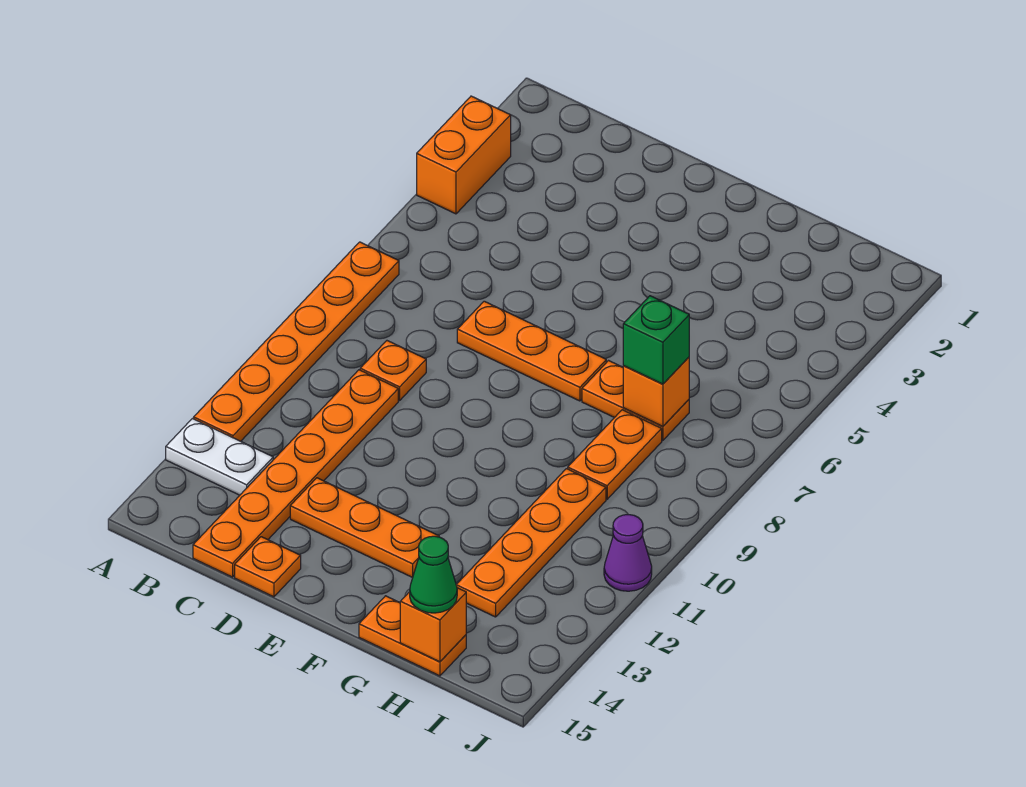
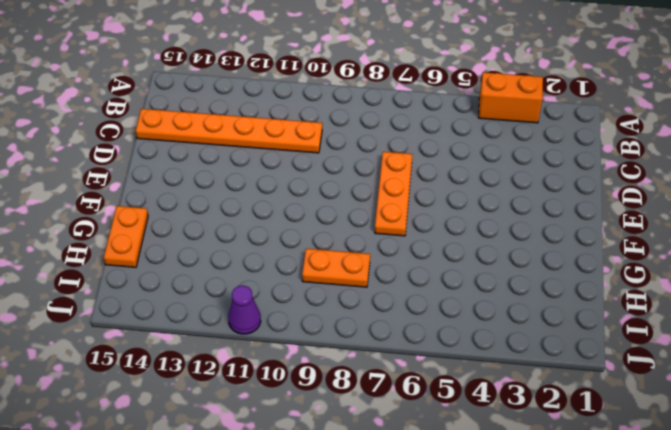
none -> orange plate A7:A12 level 1
none -> white plate A13:B13 level 1
none -> orange plate C9 level 1

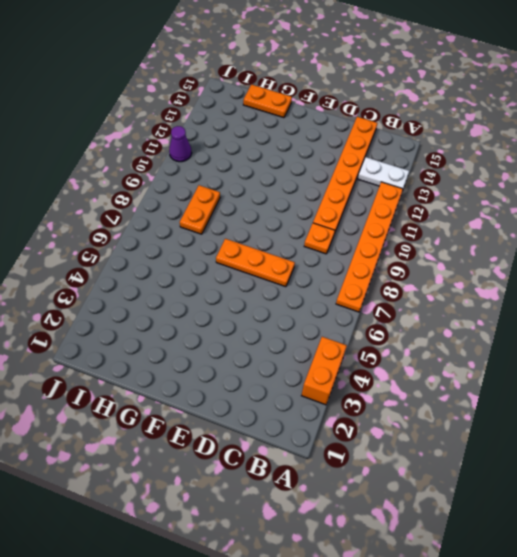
none -> orange plate D13:F13 level 1
none -> orange plate D15 level 1
none -> orange plate G7:H7 level 1

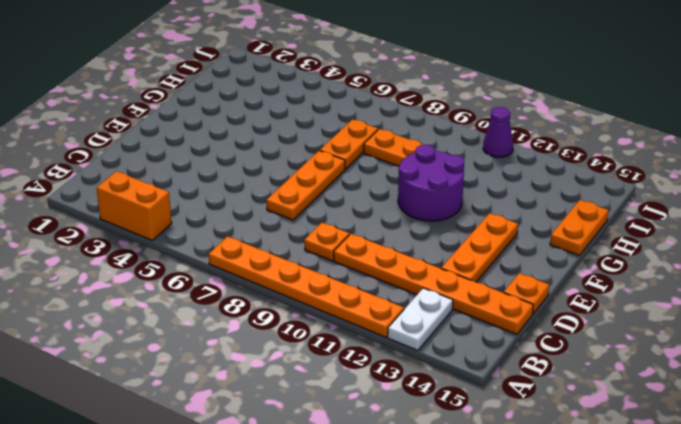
purple round brick F10:G11 level 1 -> none
none -> orange plate H10:H13 level 1
none -> orange brick H7 level 2
none -> orange brick H15 level 2

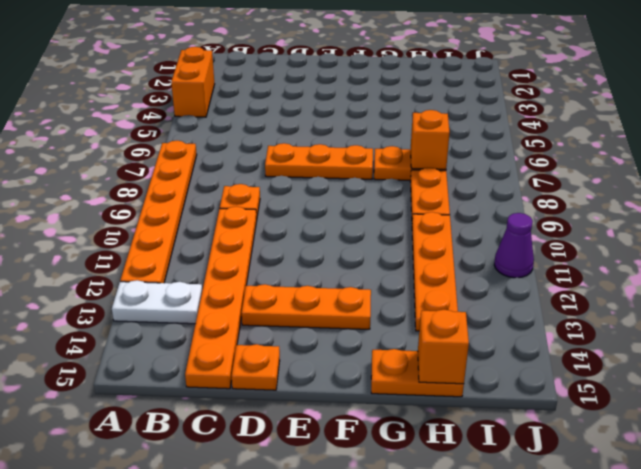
none -> green brick H7 level 3
none -> green cone H15 level 3

